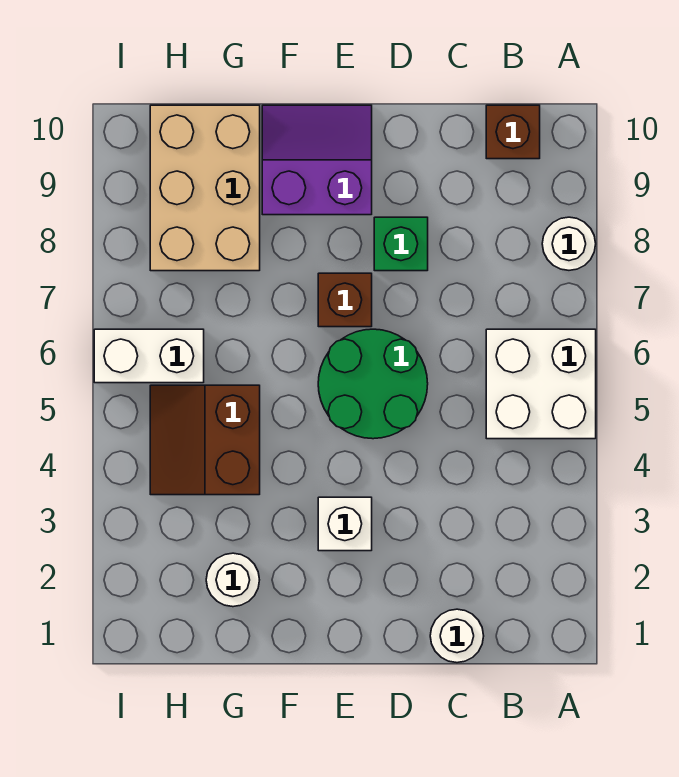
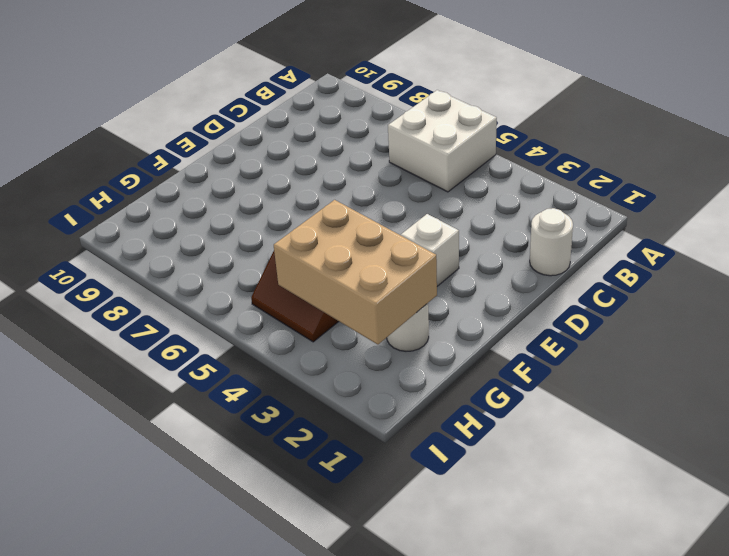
tan brick G2:H4 level 2 -> tan brick G8:H10 level 1
none -> white round brick A8 level 1
none -> brown brick B10 level 1
none -> green round brick D5:E6 level 1

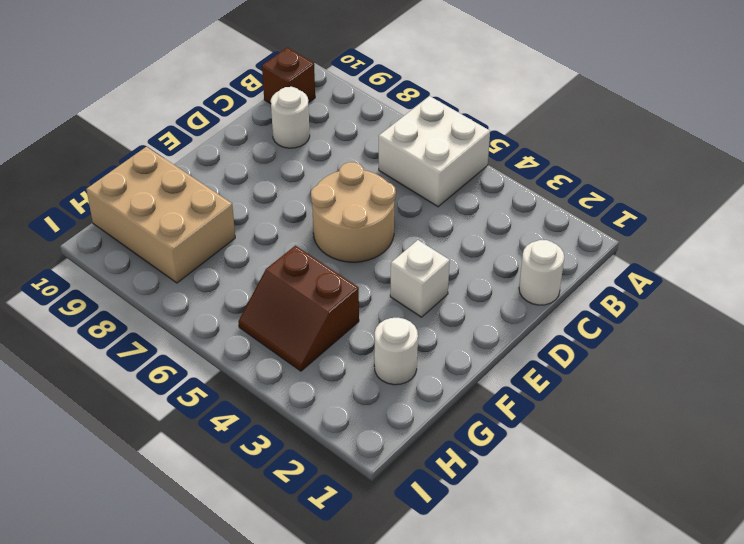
white round brick C9 level 1 -> white round brick A8 level 1
tan round brick D5:E6 level 1 -> green round brick D5:E6 level 1
none -> green brick D8 level 1
none -> brown brick E7 level 1
none -> purple slope E9:F10 level 1 top 9

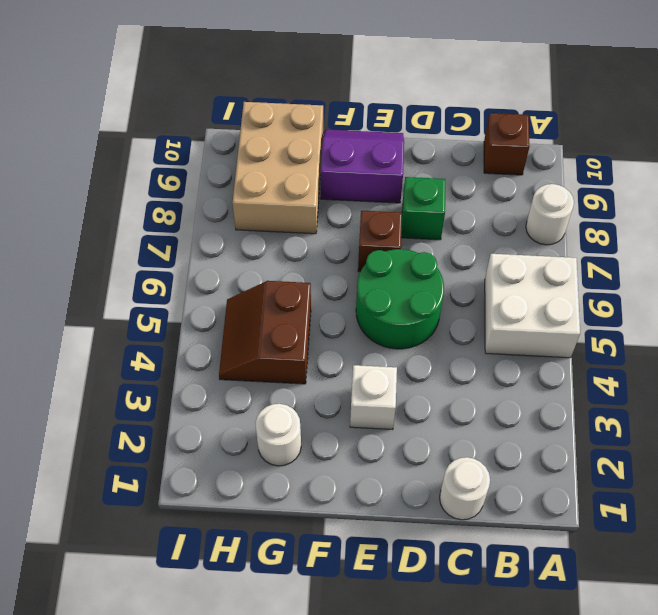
none -> white brick H6:I6 level 1

